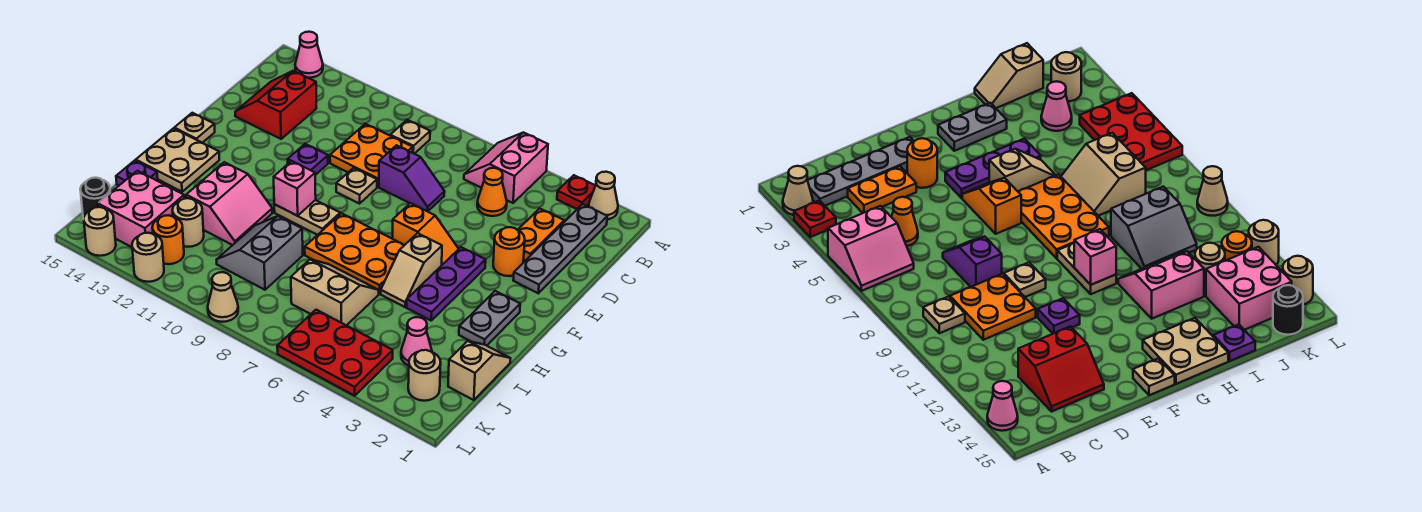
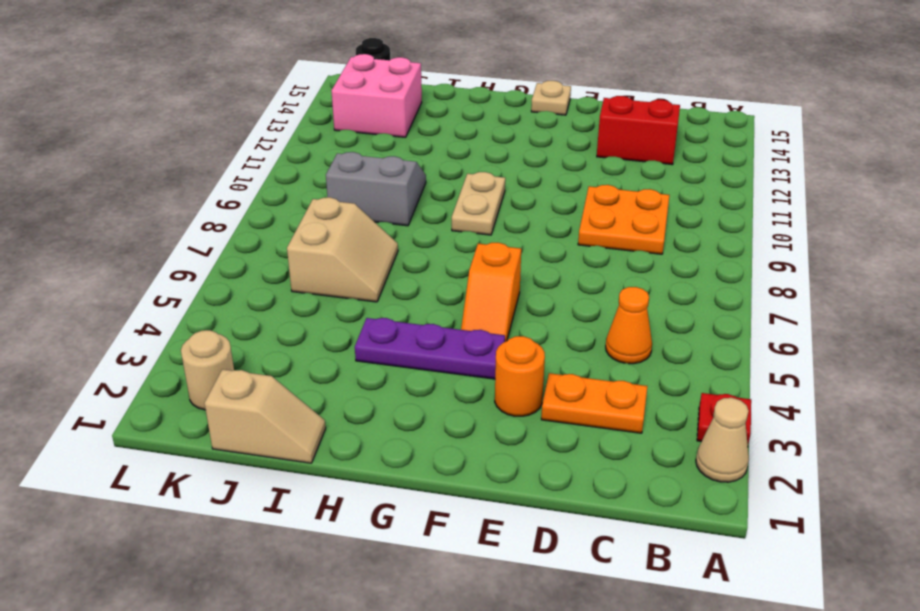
none -> pink slope A5:B6 level 1 top 5
none -> pink cone A14 level 1
none -> grey plate B2:E2 level 1
none -> tan plate B9 level 1

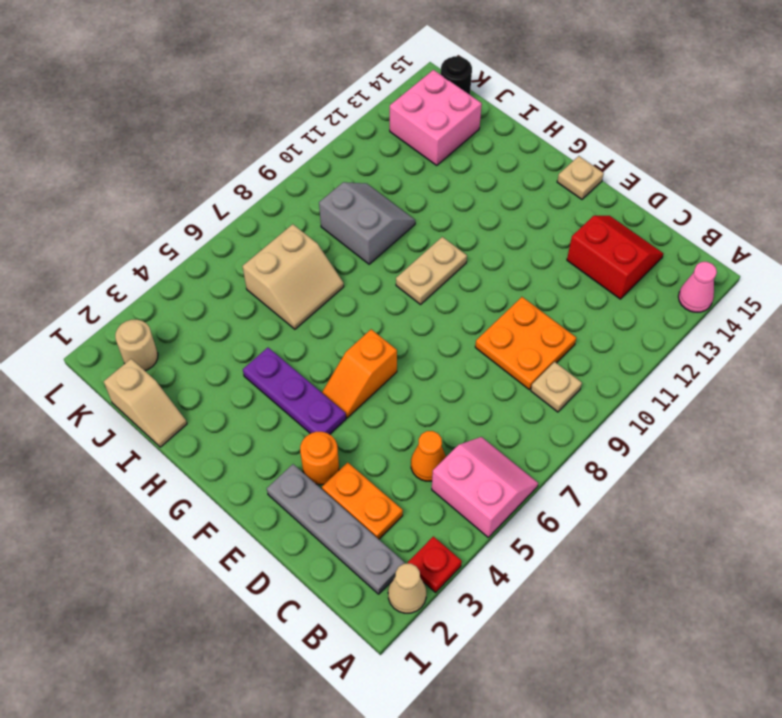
none -> purple slope D7:D8 level 1 top 8
none -> tan plate E9 level 1
none -> purple plate E11 level 1
none -> grey plate G2:H2 level 1

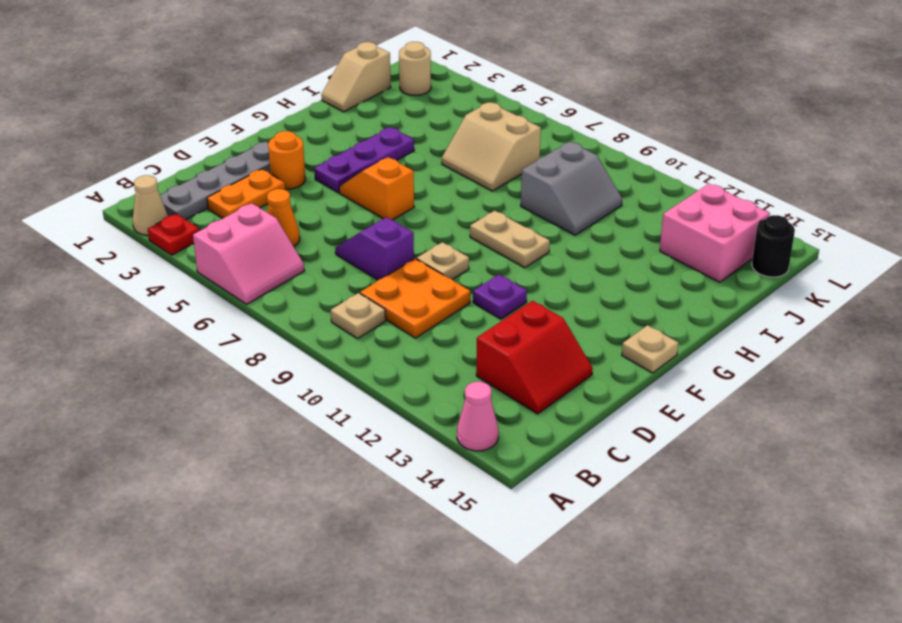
none -> grey plate G2:H2 level 1
none -> tan slope G5:H5 level 1 top G
none -> orange plate G6:H8 level 1
none -> tan plate G14:H15 level 1

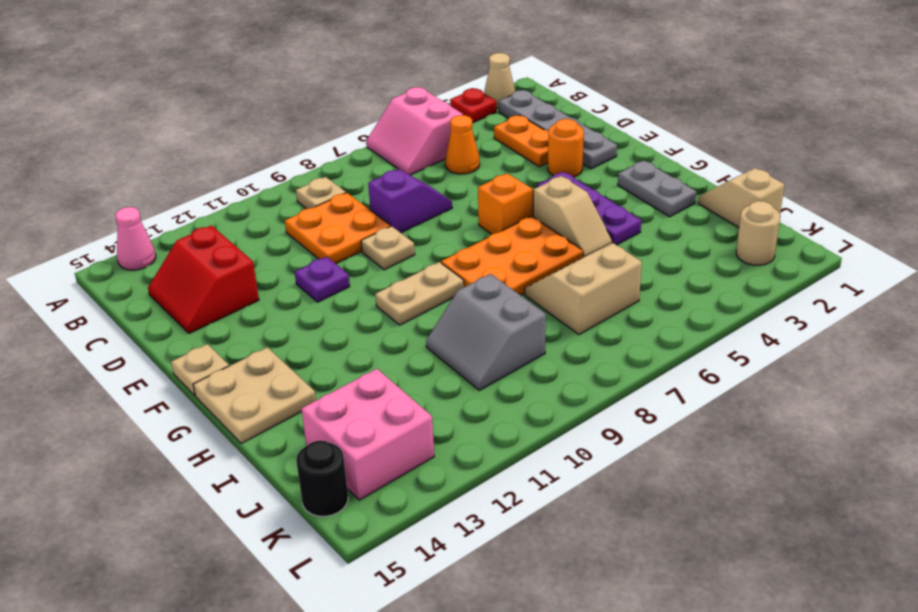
none -> pink slope H11:I12 level 1 top 12
none -> purple plate I15 level 1
none -> pink cone J3 level 1
none -> tan round brick J12 level 1

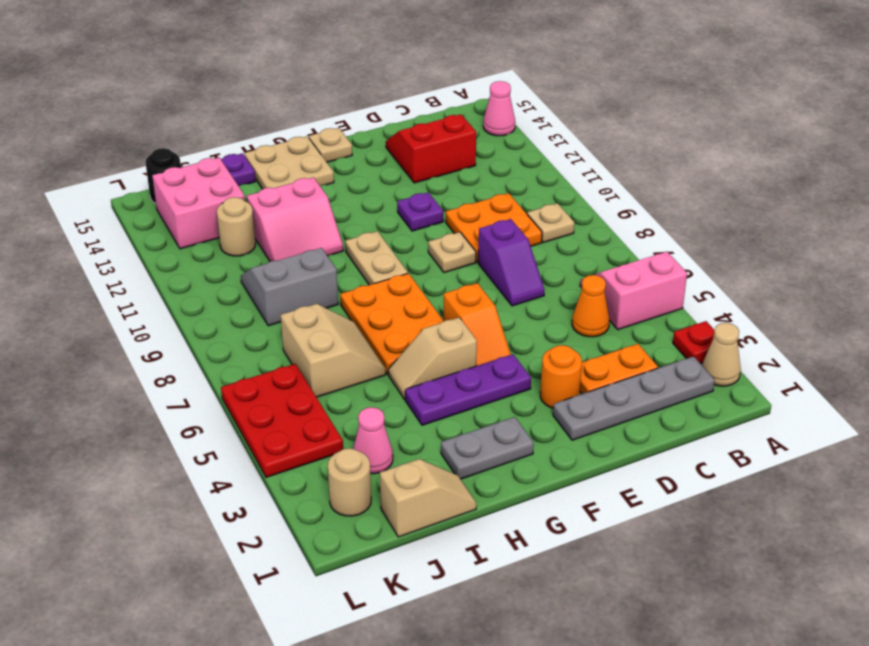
none -> orange round brick K12 level 1
none -> tan cone L9 level 1
none -> tan round brick L12 level 1
none -> tan round brick L14 level 1

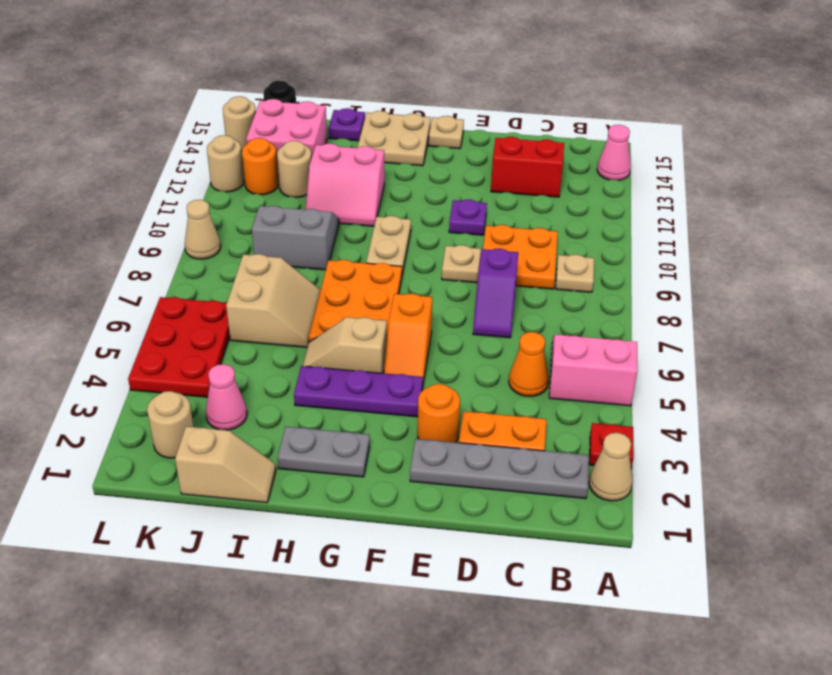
none -> pink brick G10 level 2

